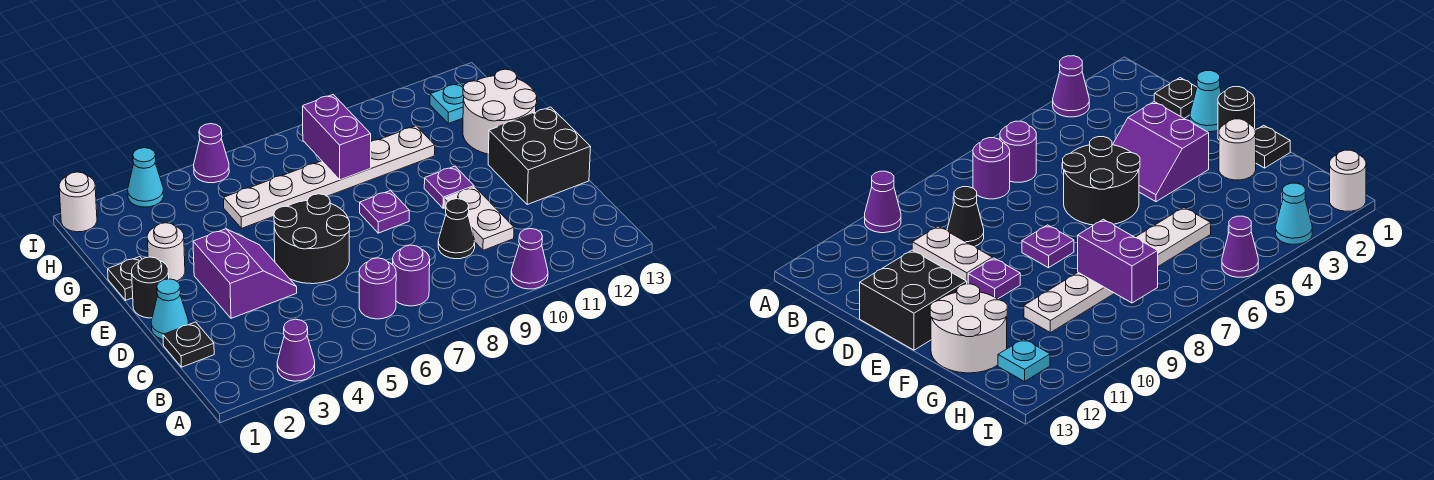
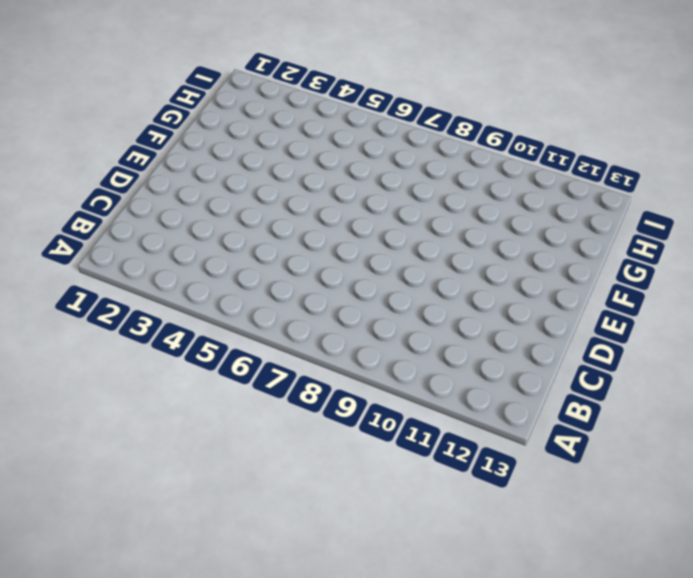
none -> purple cone A3 level 1
none -> purple cone A10 level 1
none -> purple round brick B6 level 1

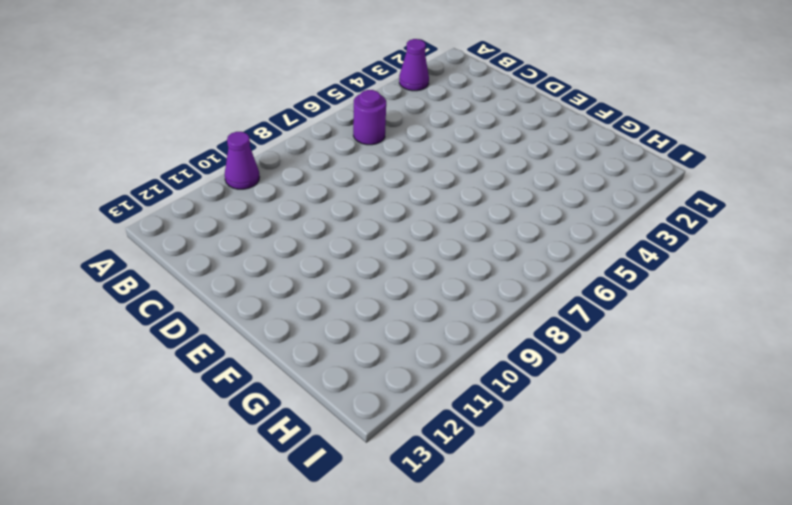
none -> purple round brick B7 level 1
none -> black plate C1 level 1
none -> black cone C9 level 1

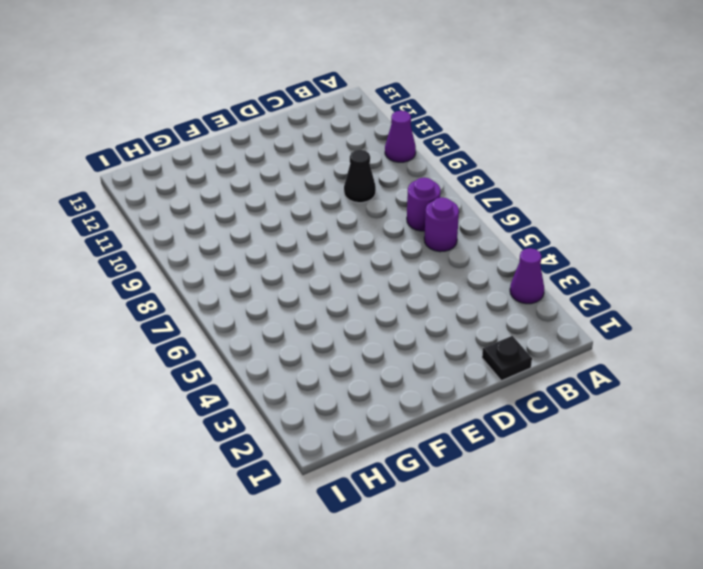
none -> white plate C10:D10 level 1
none -> cyan cone D1 level 1
none -> purple slope D3:E4 level 1 top 3

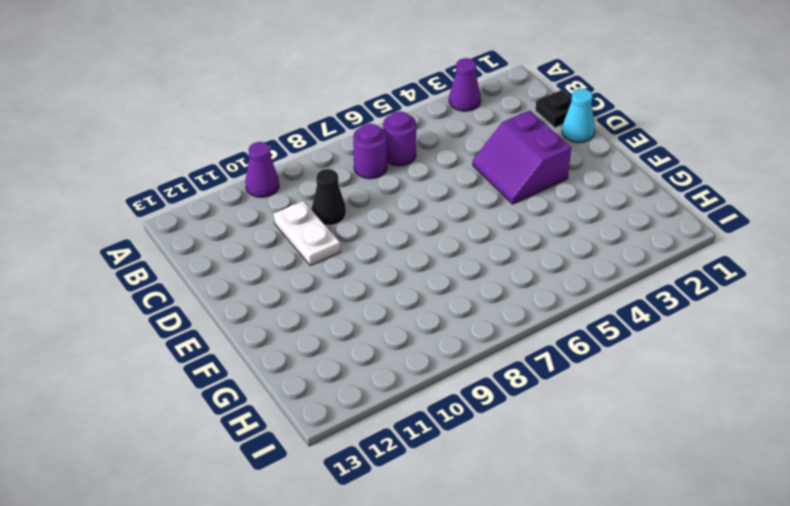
none -> black round brick D5:E6 level 1
none -> black brick D12:E13 level 1
none -> black round brick E1 level 1

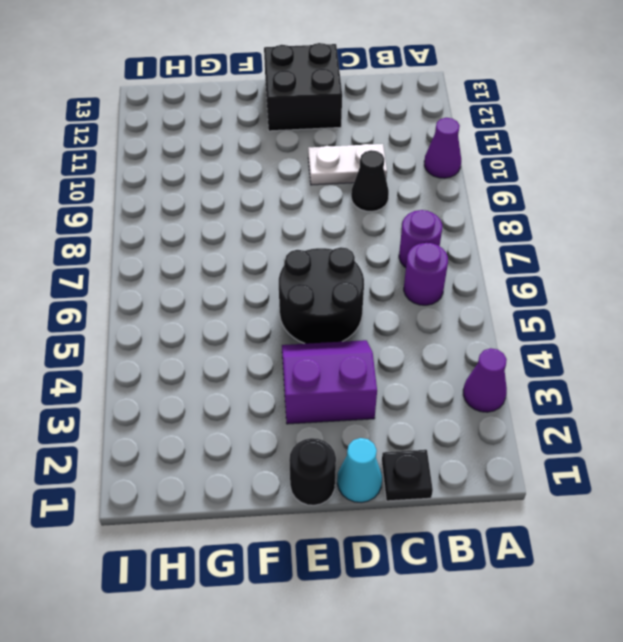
none -> purple plate E8 level 1
none -> purple plate E10 level 1
none -> black plate F1 level 1

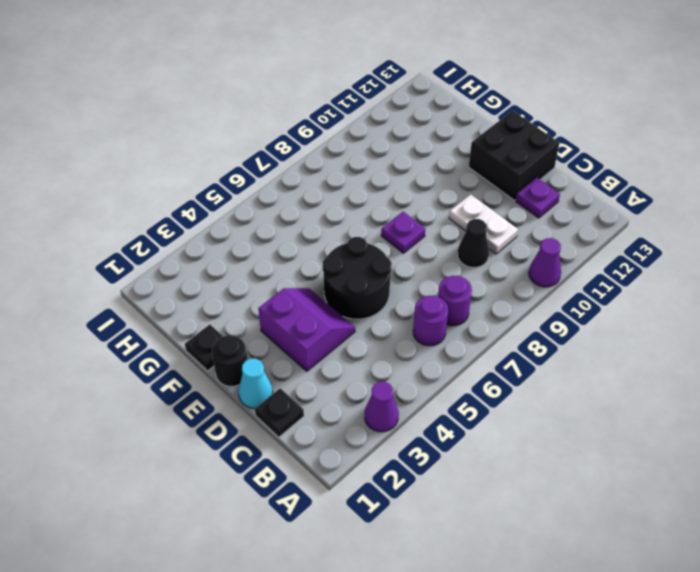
purple plate C12 level 1 -> purple plate E10 level 1
none -> white round brick F2 level 1
none -> white round brick F12:G13 level 1
none -> white plate G5:G10 level 1

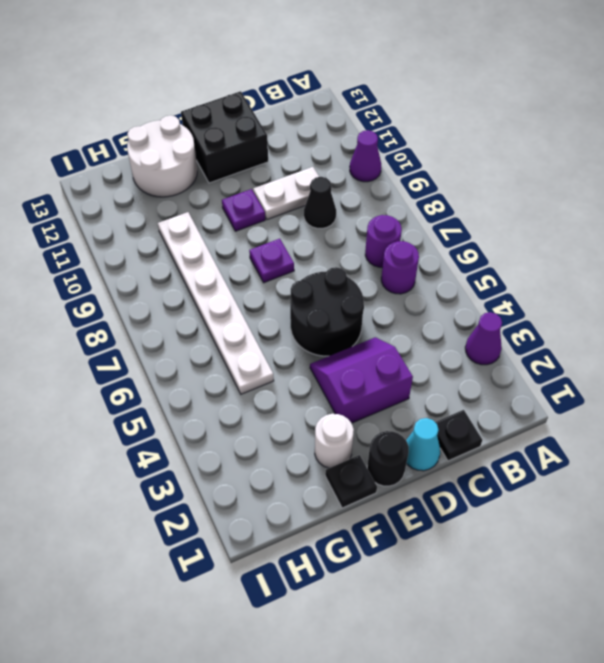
none -> cyan plate H12 level 1
none -> white round brick I1 level 1
none -> cyan cone I3 level 1

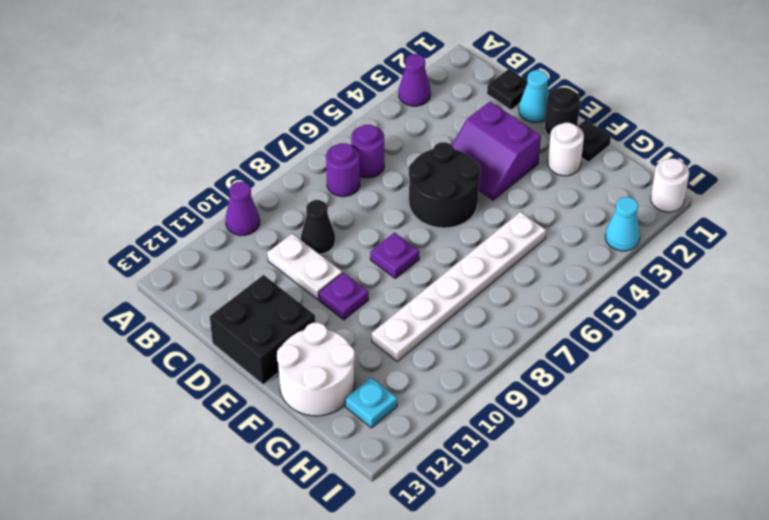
none -> purple cone I5 level 1
none -> purple brick G8:H8 level 2

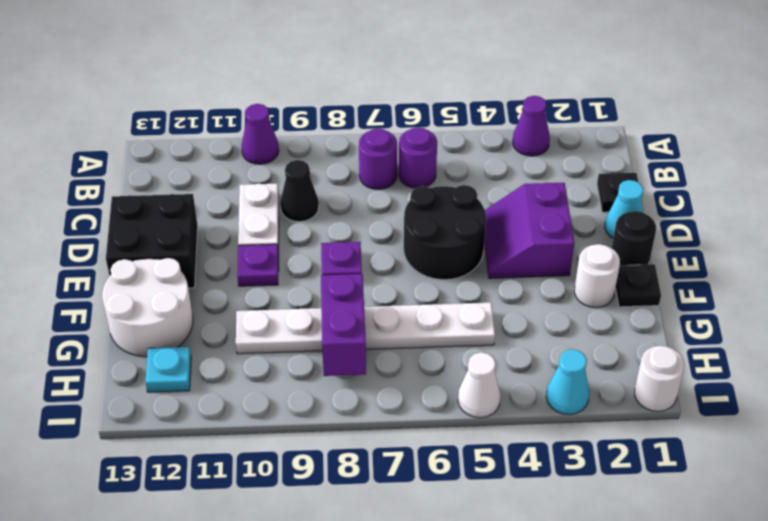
white cone I5 level 1 -> purple cone I5 level 1

